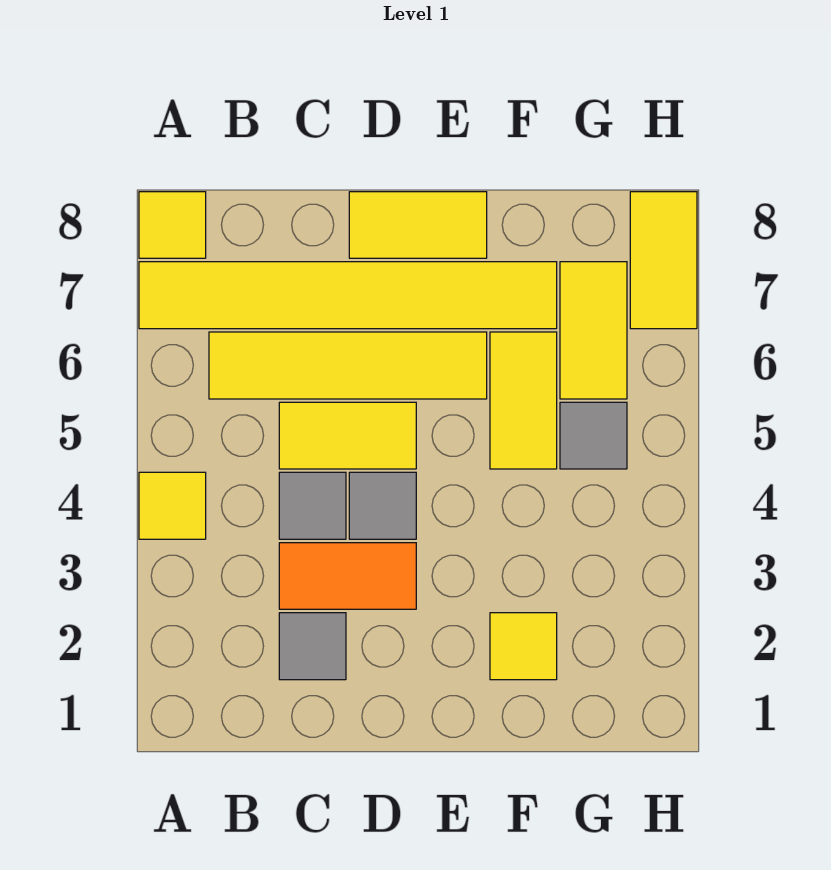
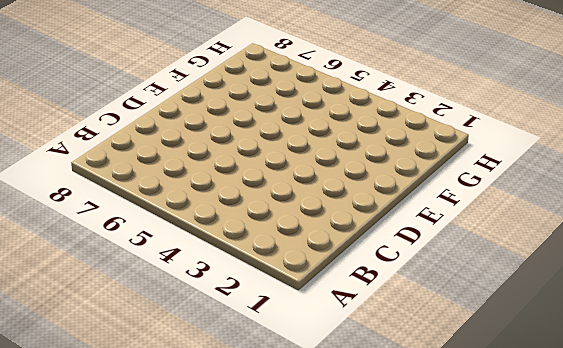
none -> yellow tile A4 level 1
none -> yellow tile A7:F7 level 1
none -> yellow tile A8 level 1

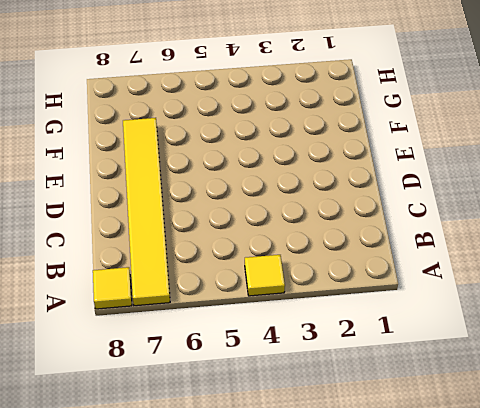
none -> yellow tile B6:E6 level 1
none -> grey tile C2 level 1
none -> orange tile C3:D3 level 1

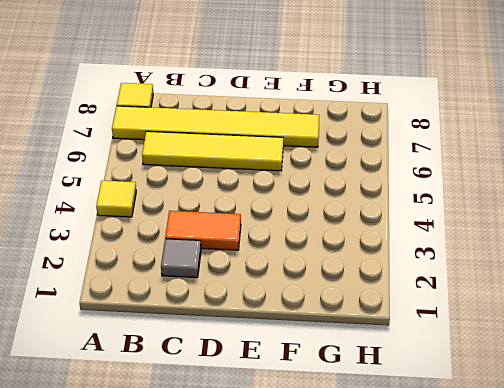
none -> grey tile C4 level 1
none -> yellow tile C5:D5 level 1
none -> grey tile D4 level 1

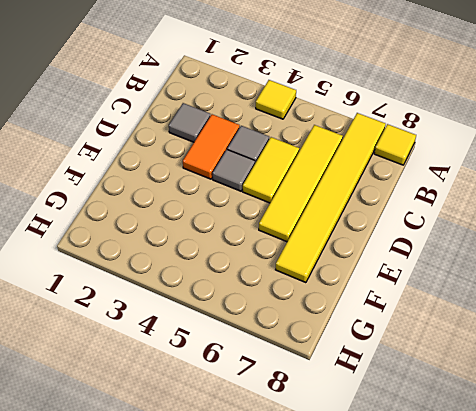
none -> yellow tile D8:E8 level 1
none -> yellow tile F2 level 1
none -> yellow tile F5:F6 level 1

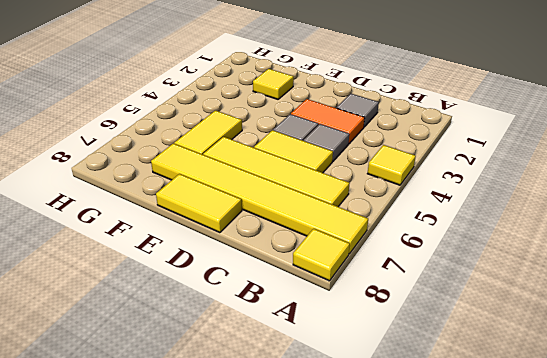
none -> grey tile G5 level 1
none -> yellow tile G6:G7 level 1
none -> yellow tile H7:H8 level 1

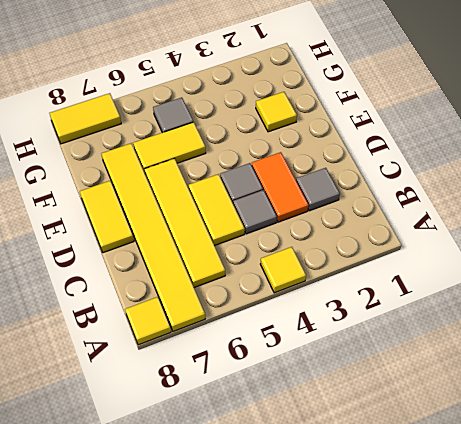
none -> yellow tile G6:G7 level 1

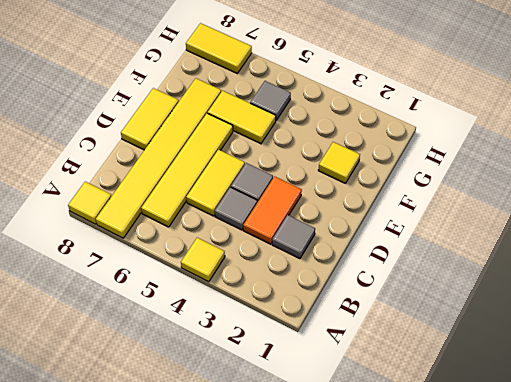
none -> yellow tile G6:G7 level 1

